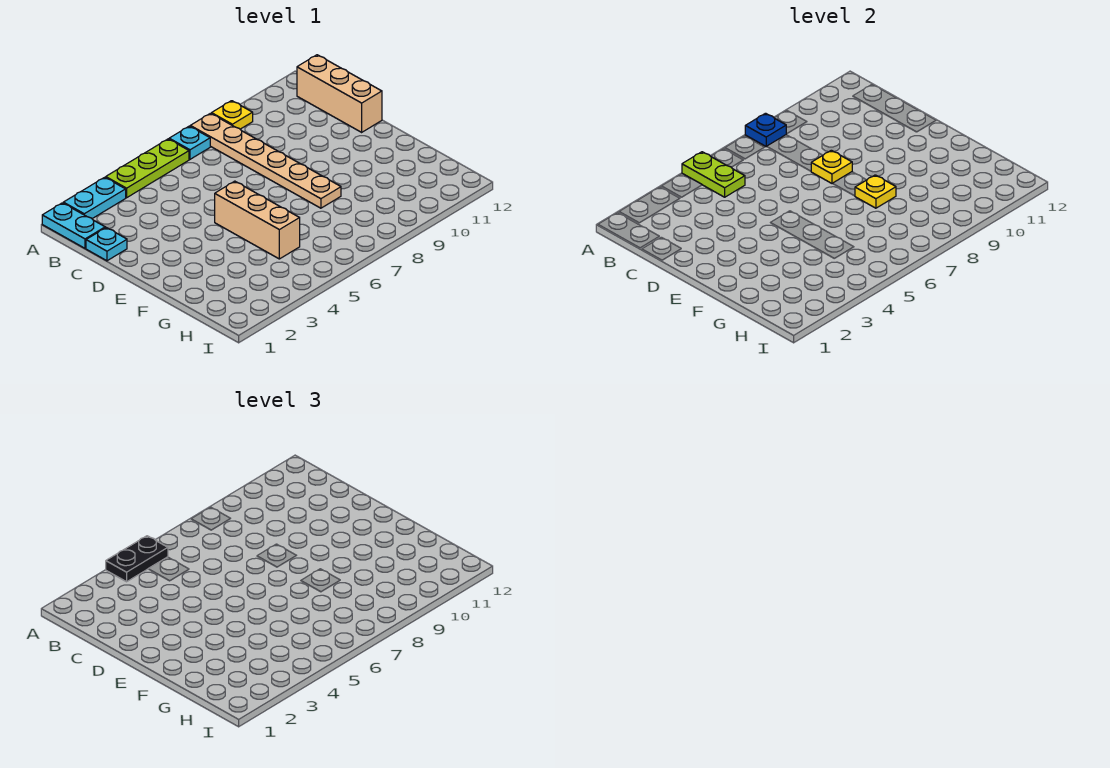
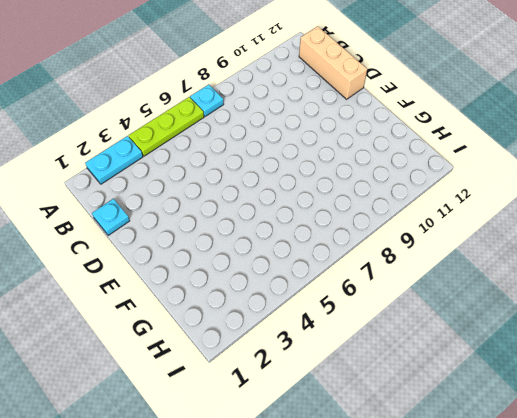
none -> cyan plate A1:B1 level 1
none -> tan plate A8:F8 level 1
none -> yellow plate A9 level 1

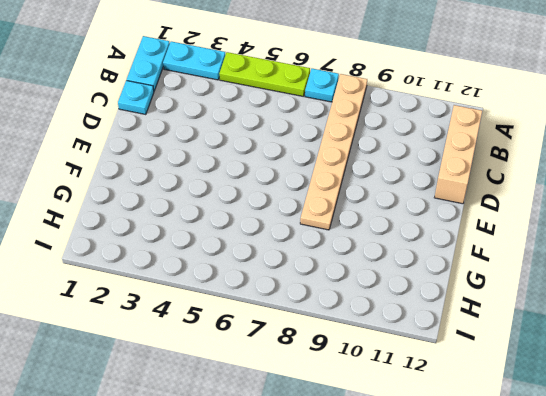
none -> yellow plate A9 level 1
none -> tan brick E5:G5 level 1
none -> lime plate A5:B5 level 2

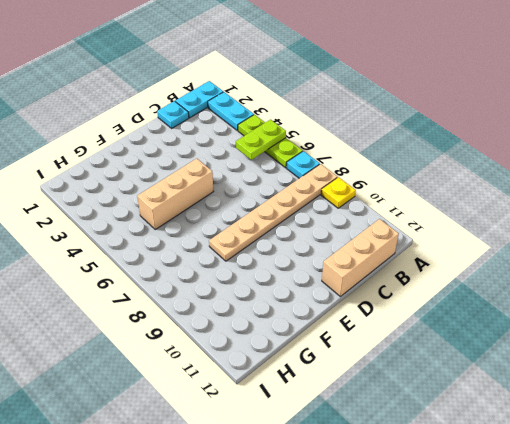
none -> blue plate A8 level 2
none -> yellow plate D8 level 2
none -> yellow plate F8 level 2

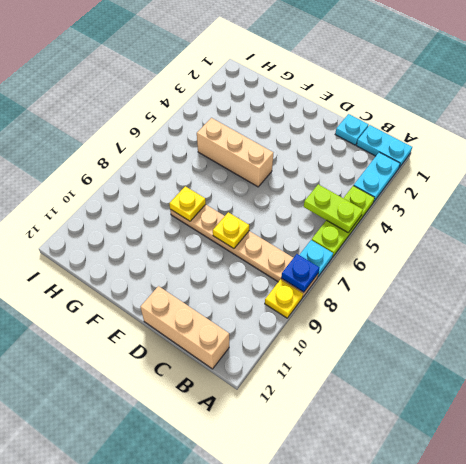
none -> black plate A4:A5 level 3

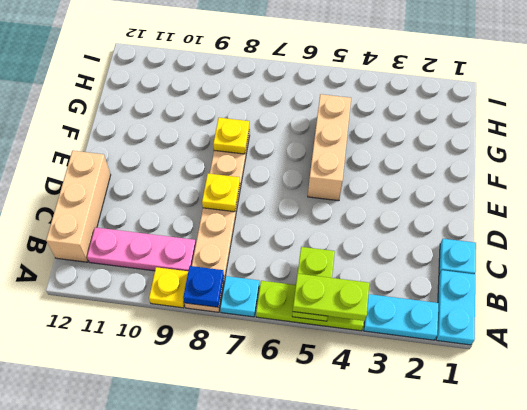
lime plate A4:A5 level 3 -> black plate A4:A5 level 3
pink plate B9:B11 level 1 -> none

